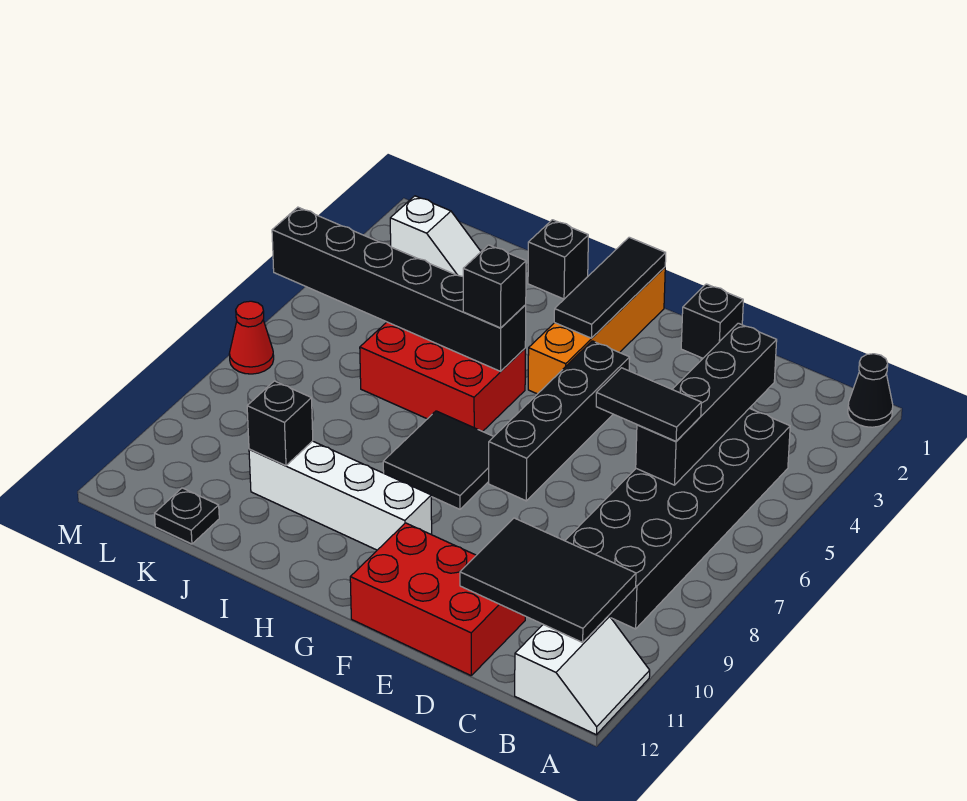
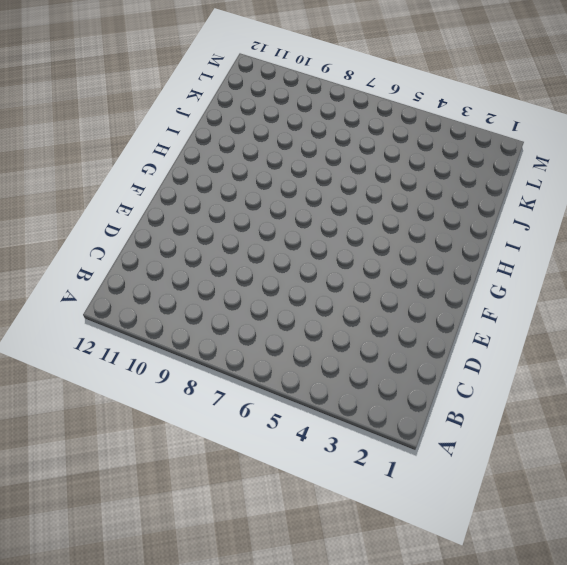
none -> black cone A1 level 1
none -> white slope A11:B12 level 1 top B
none -> black brick B4:C9 level 1

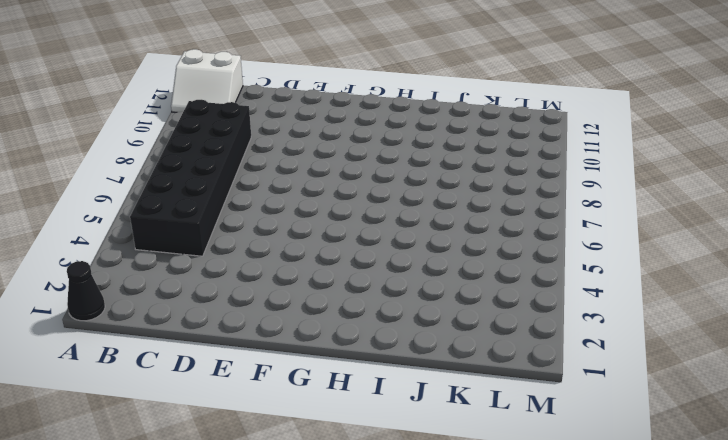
white slope A11:B12 level 1 top 12 -> white slope A11:B12 level 1 top B
none -> red brick D11:F12 level 1
none -> black brick E1 level 1
none -> black brick F4:F7 level 1

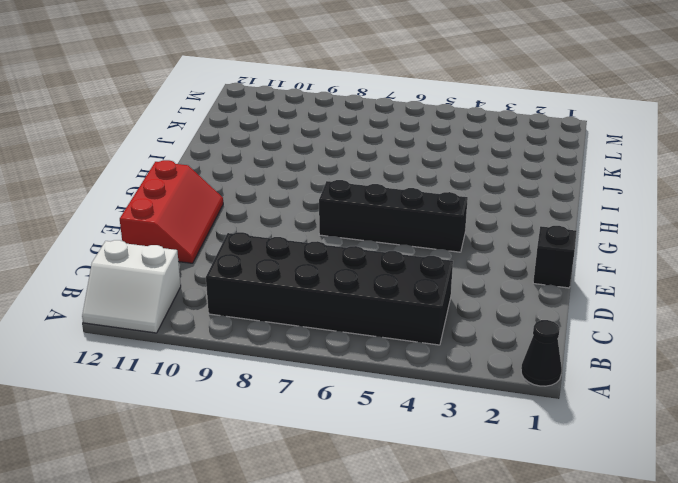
red slope D11:F12 level 1 top 12 -> red brick D11:F12 level 1
none -> orange brick G1:G4 level 1
none -> black tile G7:H8 level 1
none -> white brick G10:J10 level 1

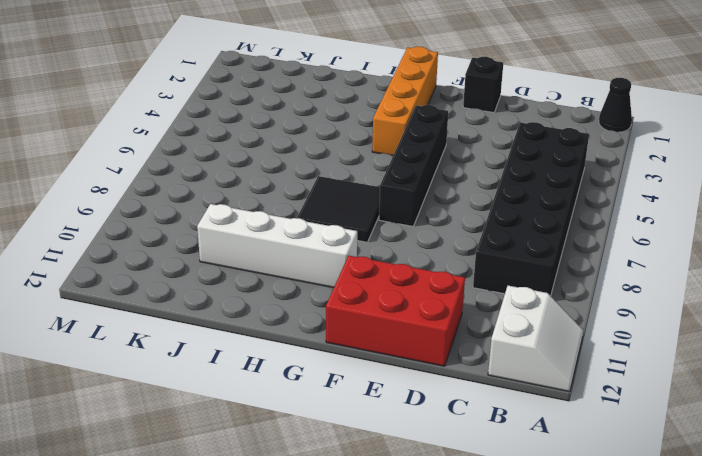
none -> red brick H5:J6 level 1
none -> black brick I1 level 1
none -> white slope K2:L2 level 1 top L

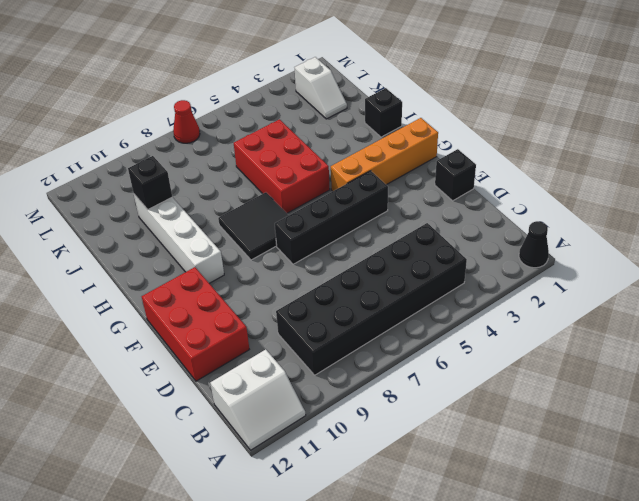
none -> black plate K12 level 1
none -> black tile B10:D11 level 2
none -> black brick C3:C6 level 2

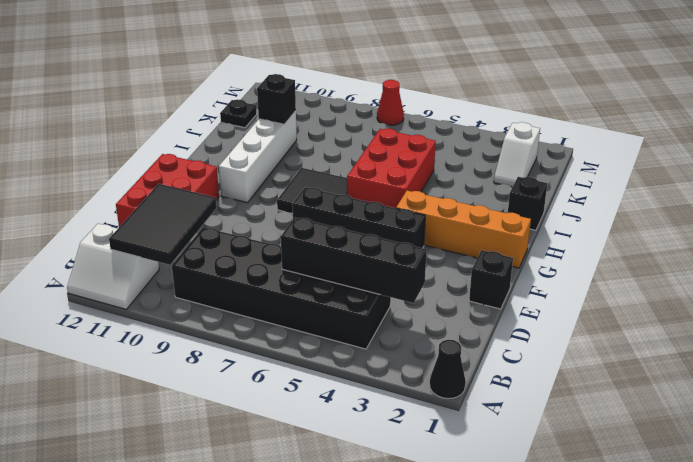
none -> black tile G1:G3 level 2
none -> black brick H5:M5 level 2
none -> black tile C6:D6 level 3

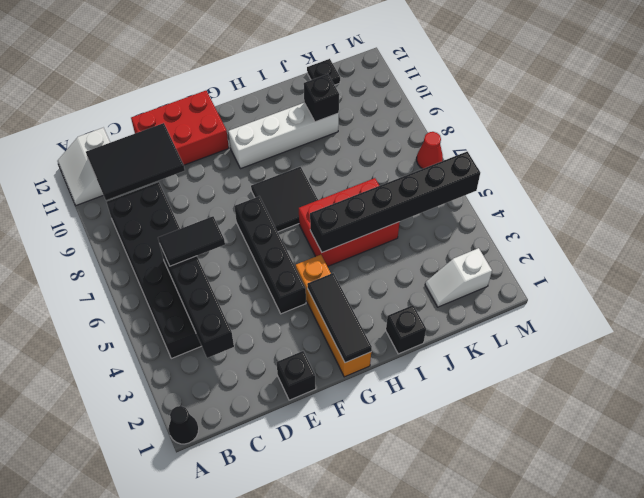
none -> black brick H5 level 3

